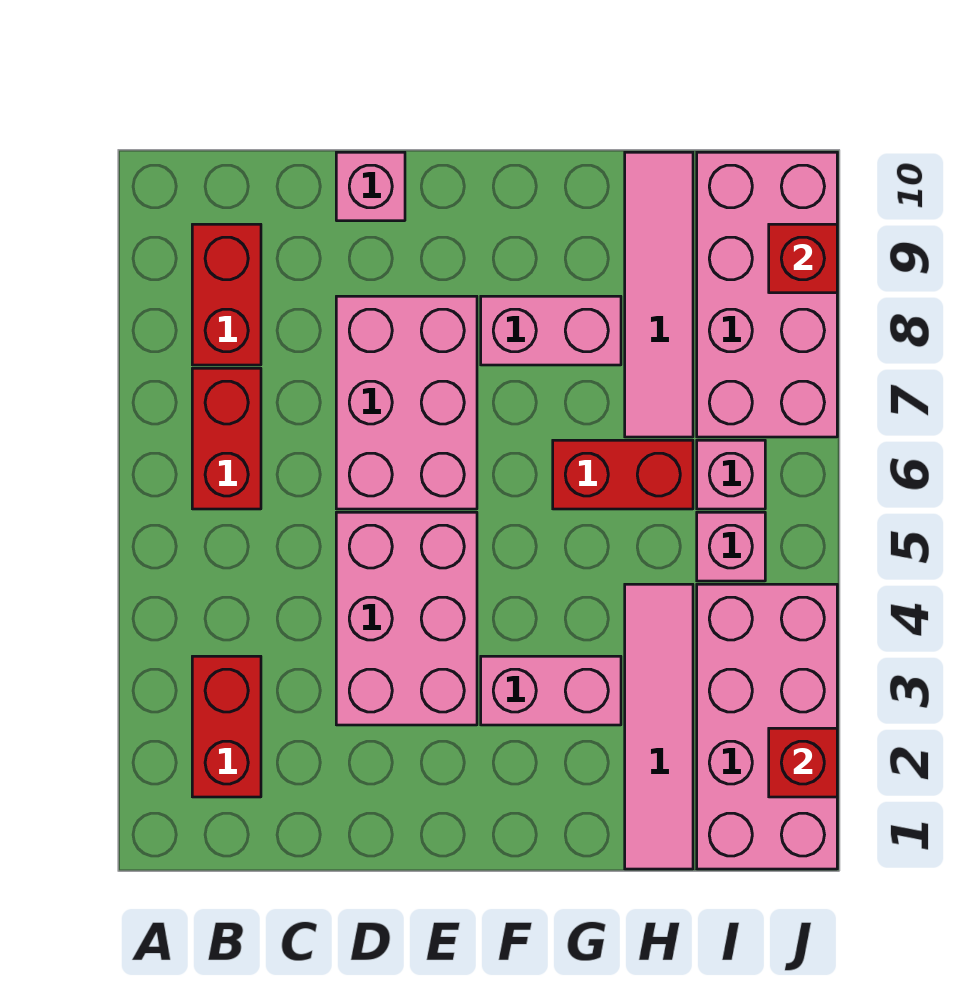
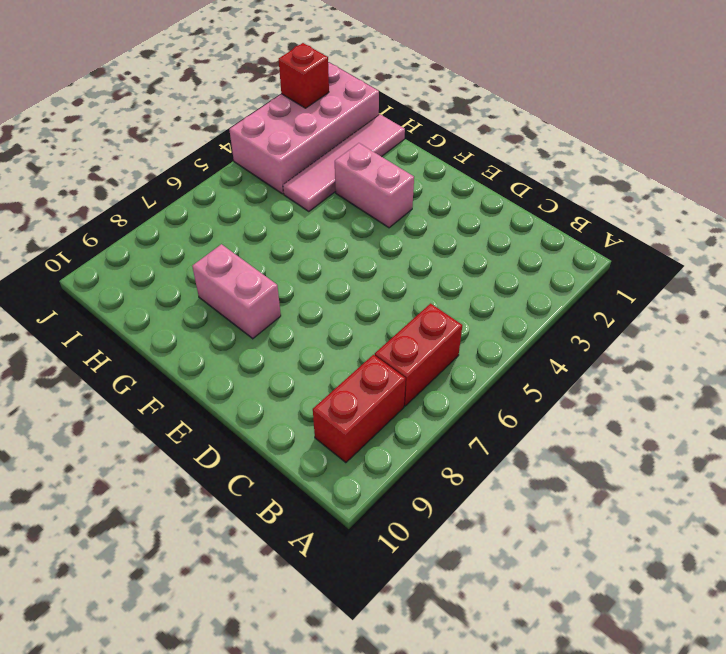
none -> red brick B2:B3 level 1
none -> pink brick D3:E5 level 1
none -> pink brick D6:E8 level 1

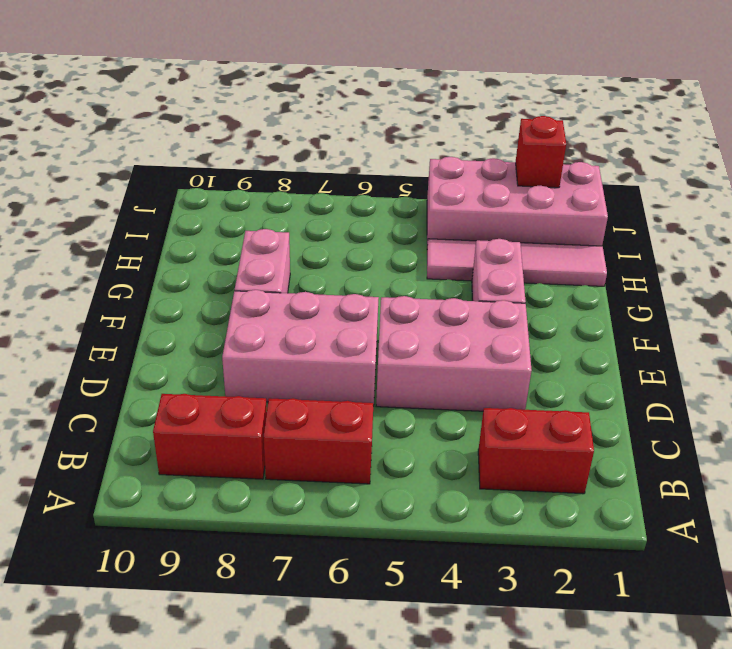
none -> pink brick D10 level 1
none -> red brick G6:H6 level 1
none -> pink tile H7:H10 level 1

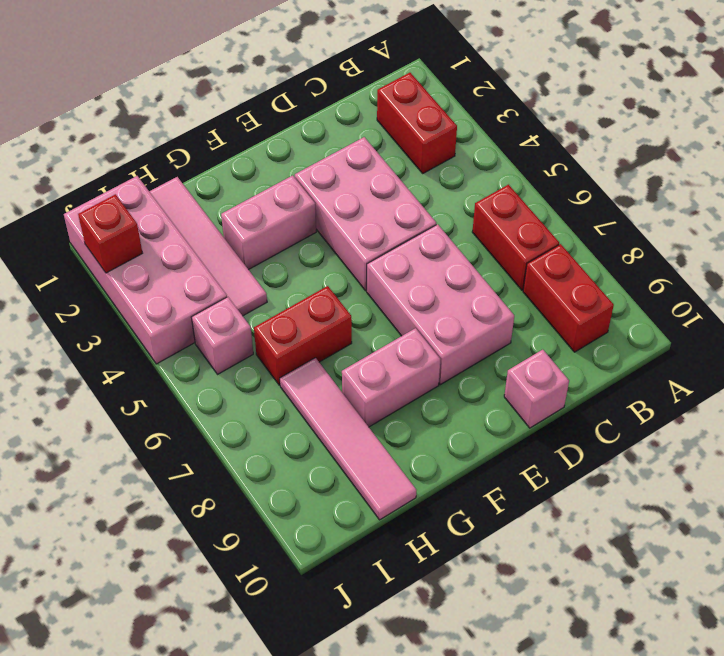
none -> pink brick I6 level 1
none -> pink brick I7:J10 level 1
none -> red brick J9 level 2

